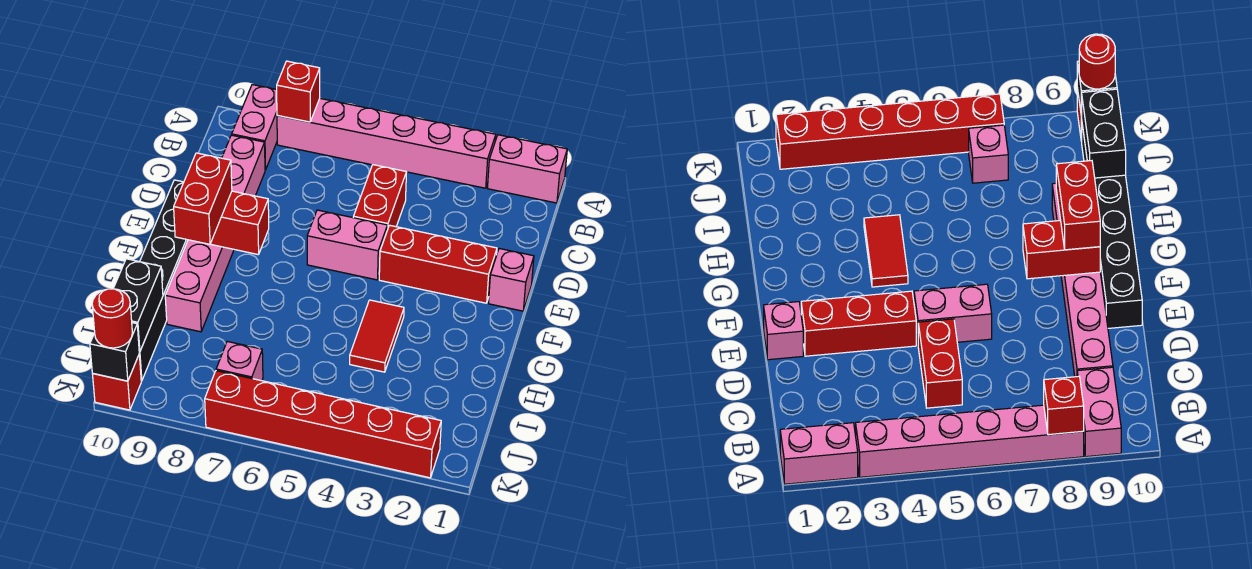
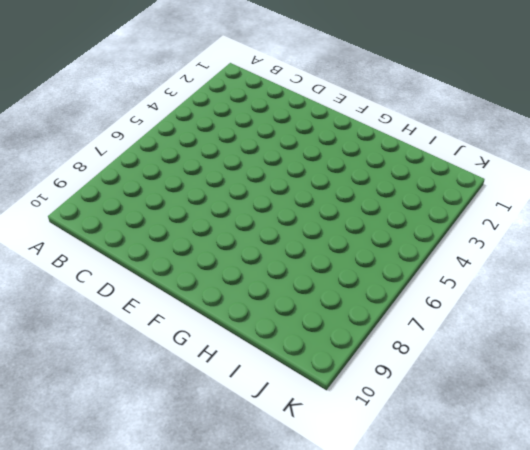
none -> pink brick A1:A2 level 1
none -> pink brick A3:A8 level 1
none -> pink brick A9:B9 level 1

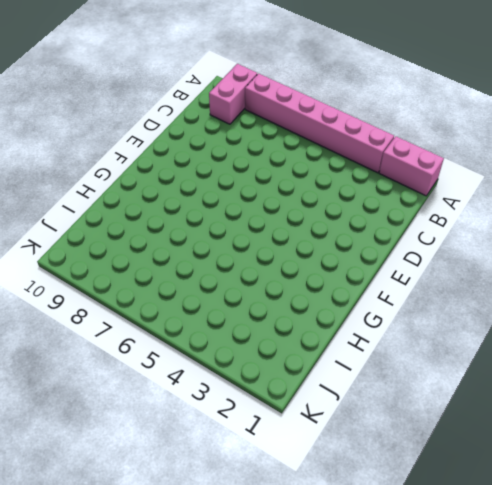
none -> red brick C5:D5 level 1
none -> pink brick C9:H9 level 1
none -> pink brick E1 level 1

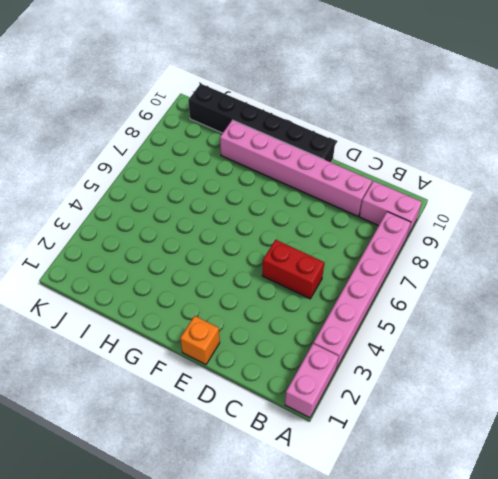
orange brick E1 level 1 -> pink brick E1 level 1
none -> red brick E2:E4 level 1
none -> pink brick E5:E6 level 1
none -> red tile G4:H4 level 1

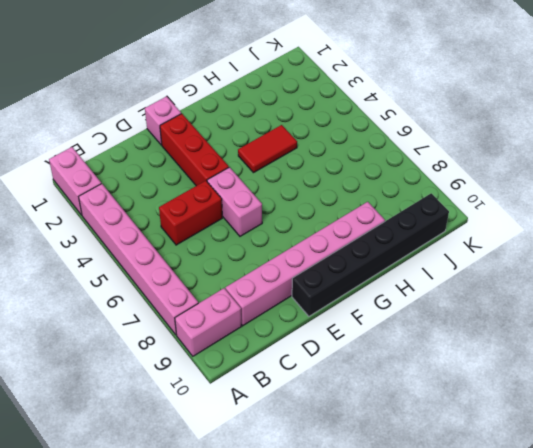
none -> pink brick J7 level 1
none -> red brick K2:K7 level 1
none -> red brick K10 level 1

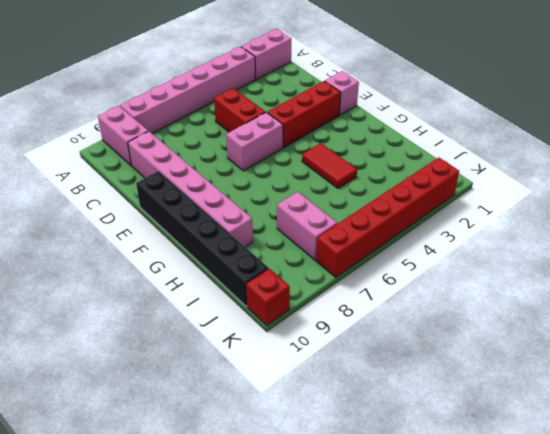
pink brick I7:J7 level 1 -> pink brick J7 level 1
none -> red brick A8 level 2
none -> red brick F8:F9 level 2
none -> black brick I10:J10 level 2

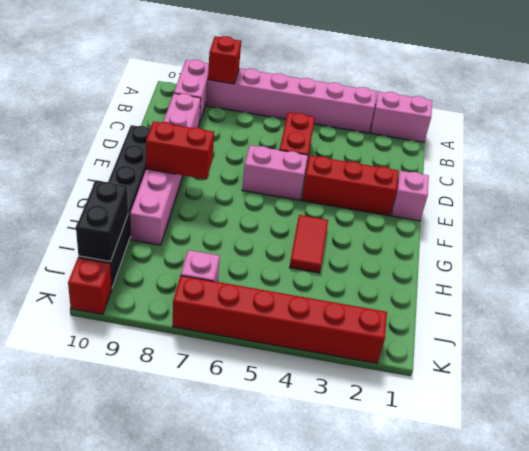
none -> black brick K10 level 2
none -> red brick F9:G9 level 3
none -> red round brick K10 level 3

